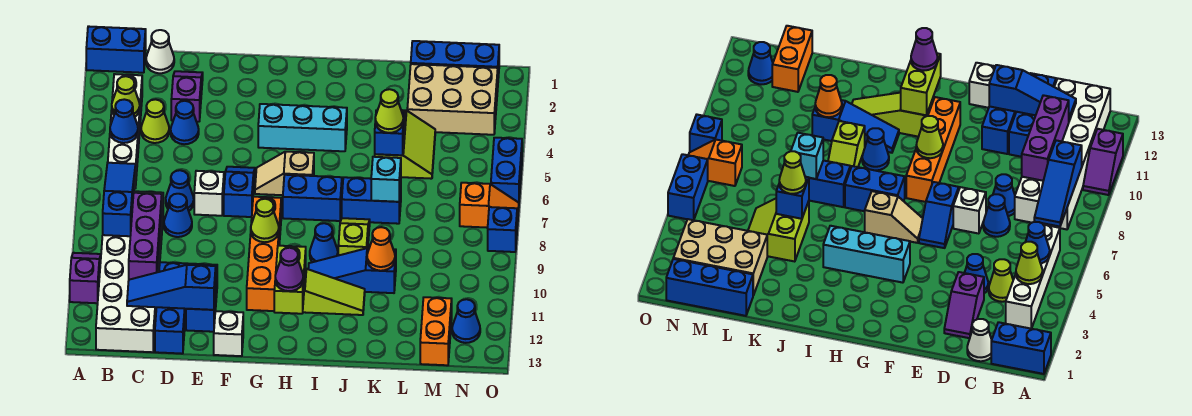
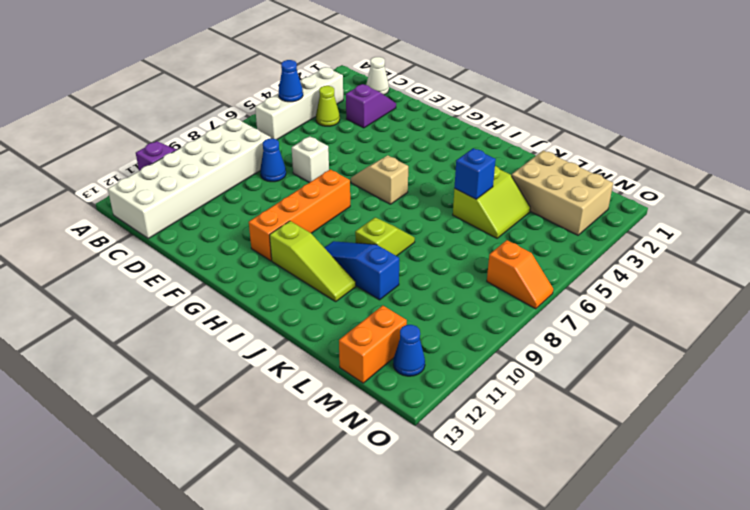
none -> blue brick A1:B1 level 1
none -> blue cone D4 level 1
none -> blue cone D7 level 1
none -> blue brick D11:D13 level 1

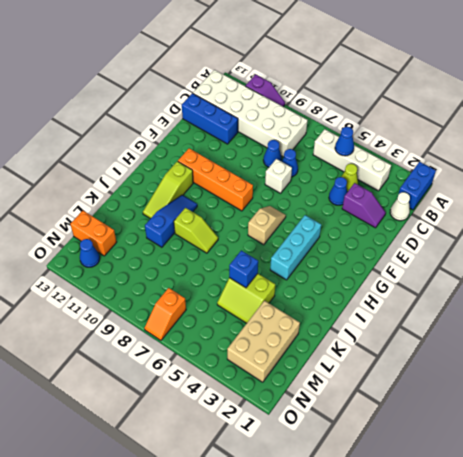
none -> blue brick E11:E12 level 1
none -> blue slope F6:F7 level 1 top 7
none -> white brick F13 level 1
none -> blue brick H7:I7 level 1

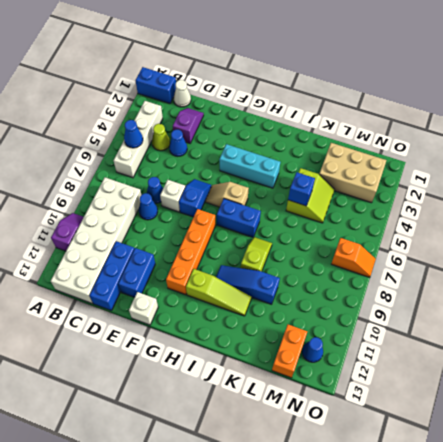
none -> blue cone I9 level 1
none -> blue brick J7:K7 level 1
none -> blue brick L1:N1 level 1
none -> blue brick O5:O6 level 1

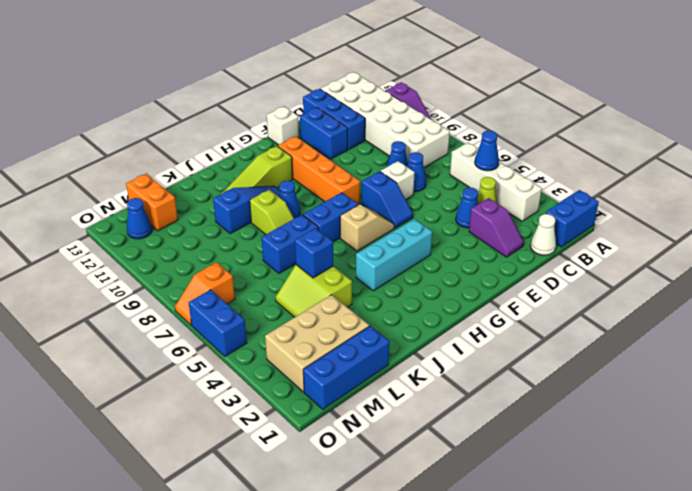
none -> blue brick O8 level 1
none -> lime cone B4 level 2
none -> blue slope B7:B9 level 2 top 9
none -> purple brick C9:C11 level 2

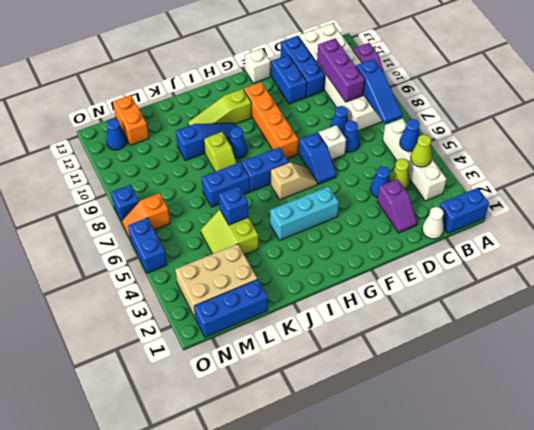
none -> blue slope C12:E12 level 2 top E
none -> lime cone G9 level 2
none -> lime brick H11:H12 level 2
none -> cyan brick K7 level 2

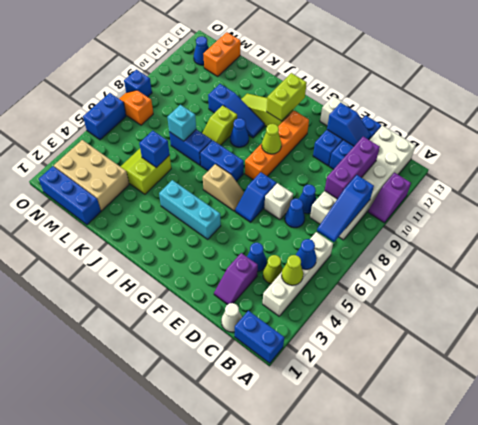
blue slope D12:E12 level 2 top E -> blue slope C12:E12 level 2 top E
none -> orange cone K10 level 2
none -> purple cone H12 level 3
none -> lime cone K5 level 3

